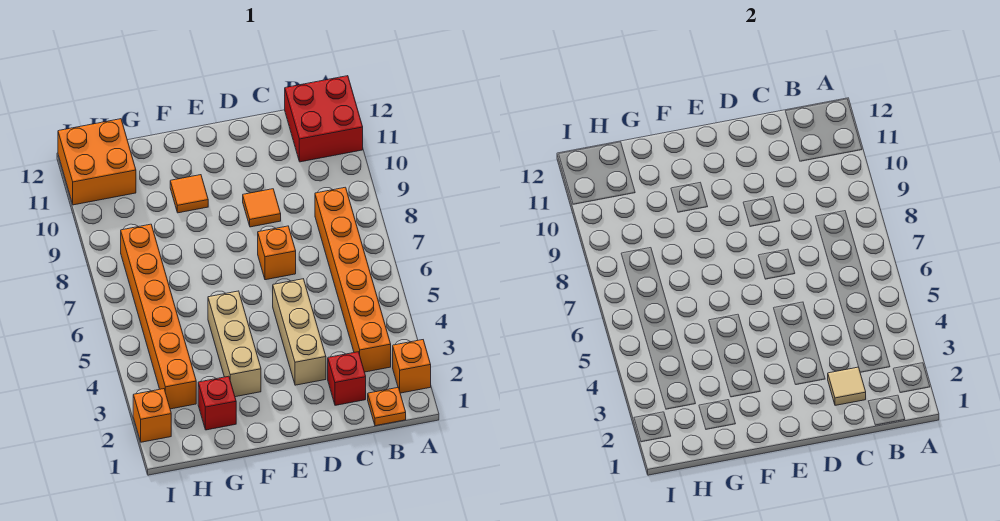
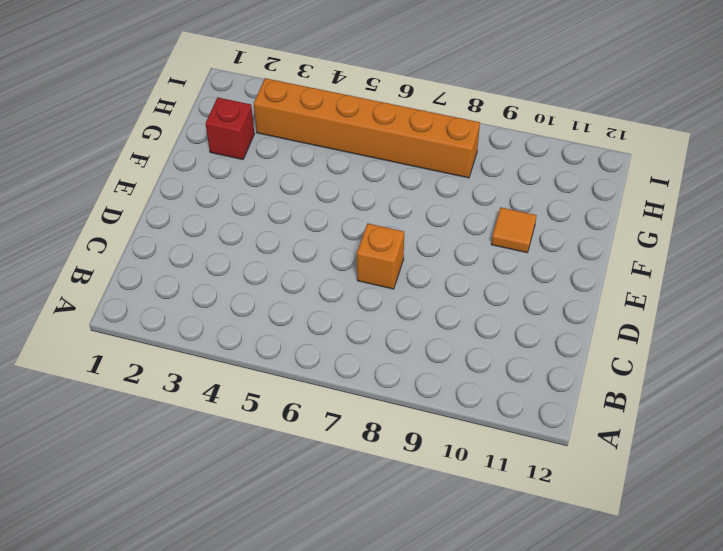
none -> orange brick A2 level 1
none -> red brick A11:B12 level 1
none -> orange plate B1 level 1

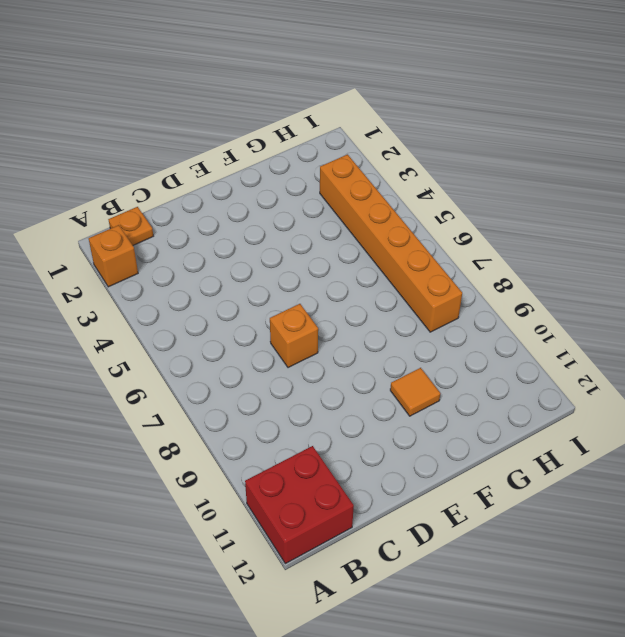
none -> orange brick B3:B8 level 1
none -> red brick C2 level 1
none -> tan brick D3:D5 level 1

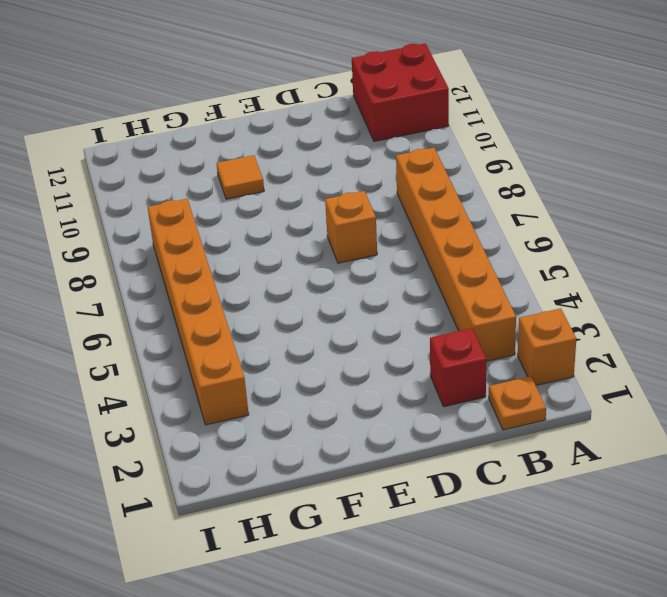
none -> tan brick D3:D5 level 1
none -> orange tile D9 level 1
none -> tan brick F3:F5 level 1

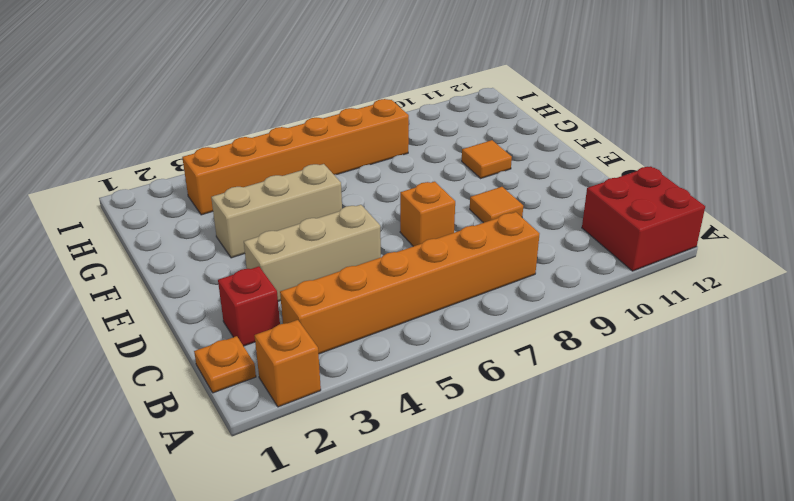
none -> red brick G2 level 1
none -> orange brick H11:I12 level 1
none -> orange brick I2 level 1

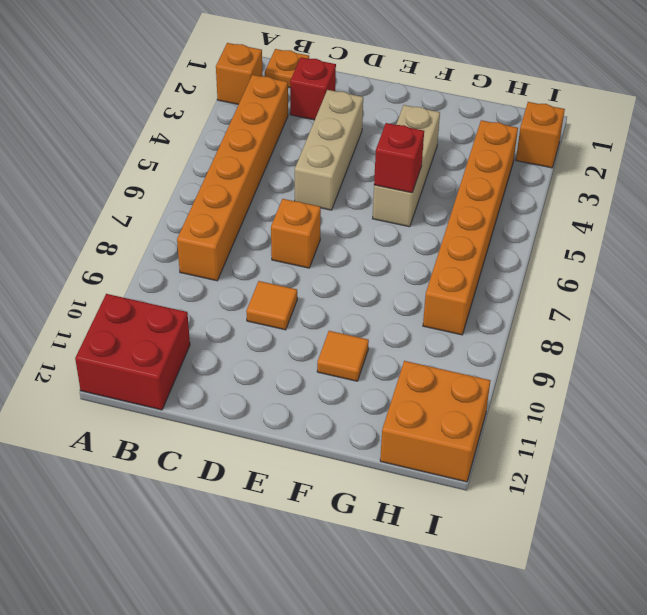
red brick F5 level 2 -> red brick G2 level 1
none -> tan tile C2 level 2

